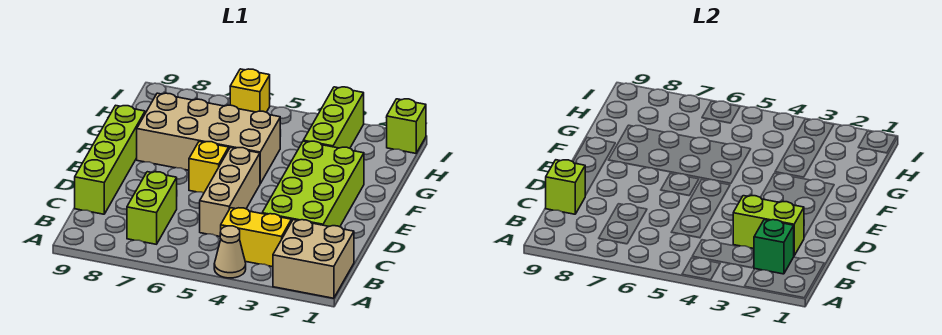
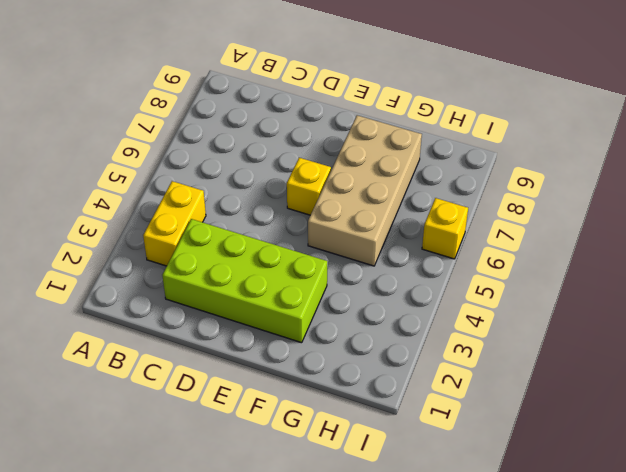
none -> tan brick A1:B2 level 1
none -> tan cone A4 level 1
none -> lime brick B7:C7 level 1

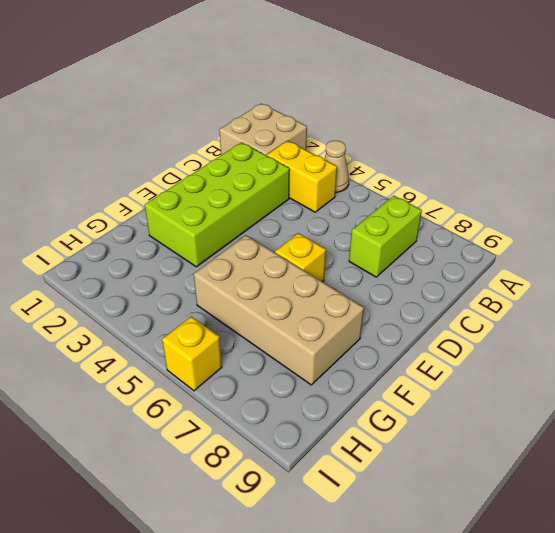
none -> tan brick C5:E5 level 1
none -> lime brick C9:F9 level 1
none -> lime brick G3:I3 level 1

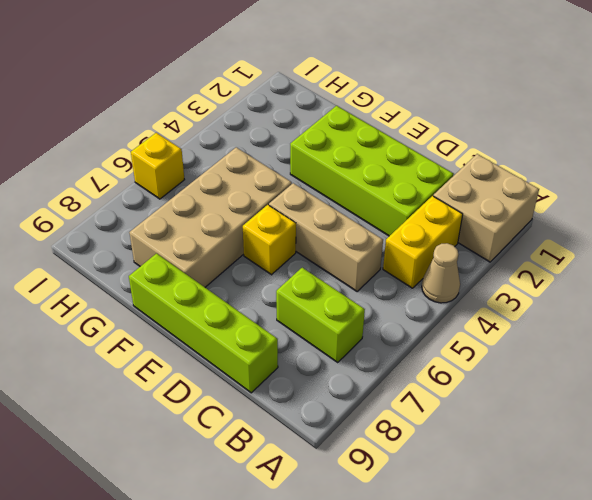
none -> lime brick G3:I3 level 1
none -> lime brick I1 level 1
none -> green brick B2 level 2

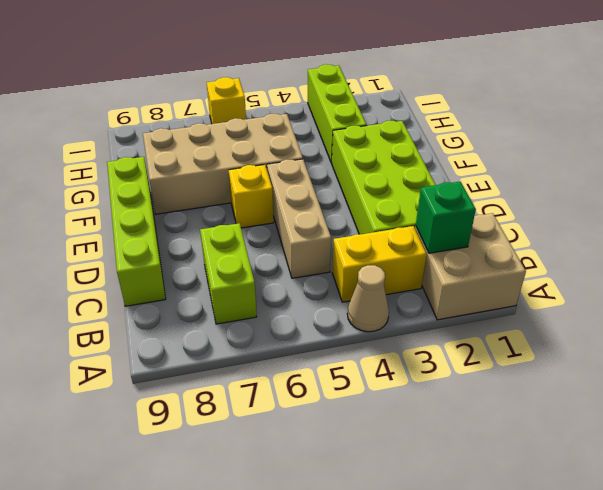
none -> lime brick I1 level 1
none -> lime brick C2:C3 level 2
none -> lime brick C9 level 2

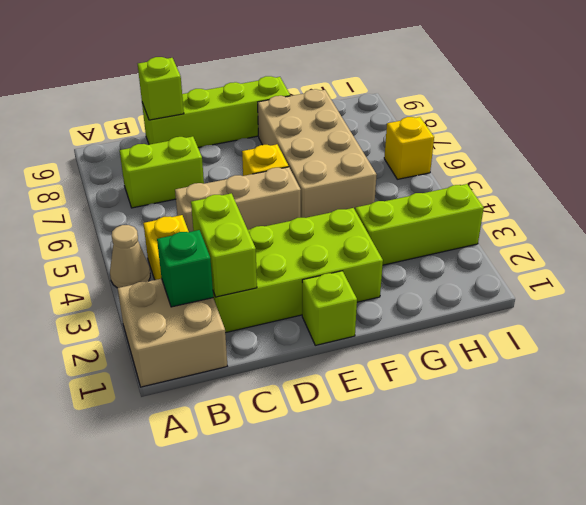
lime brick E1 level 1 -> lime brick I1 level 1

